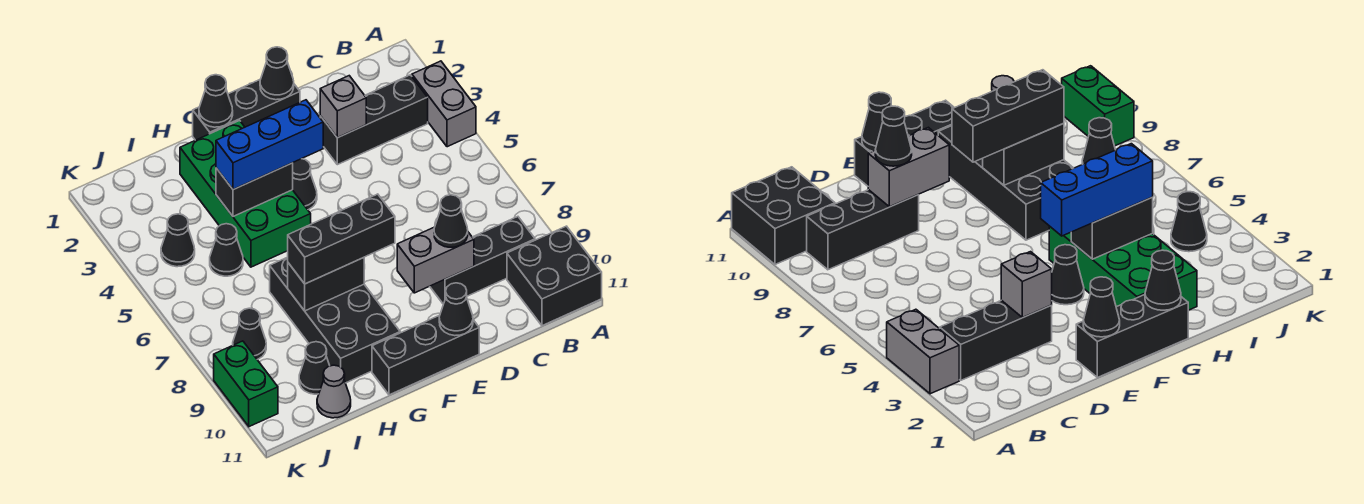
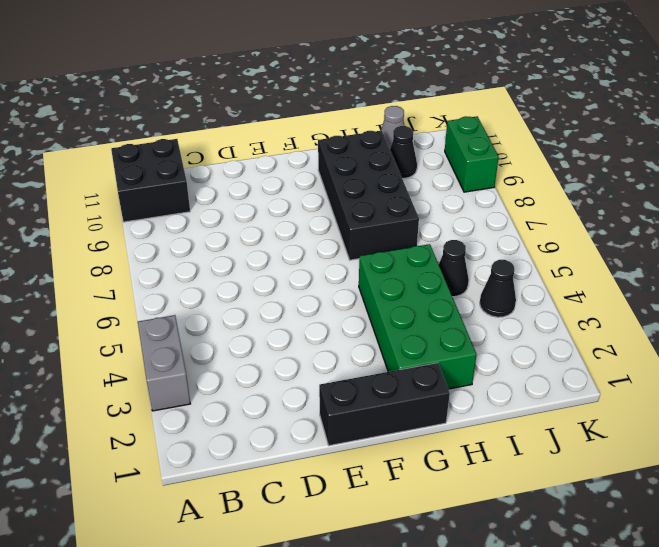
none -> black brick B3:D3 level 1
none -> black brick B9:D9 level 1
none -> black brick E11:G11 level 1

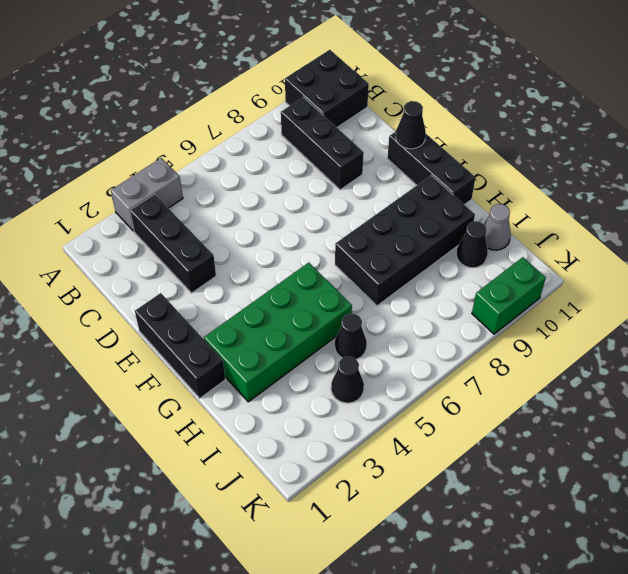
none -> black cone F4 level 1
none -> black cone J8 level 1
none -> grey brick D3 level 2

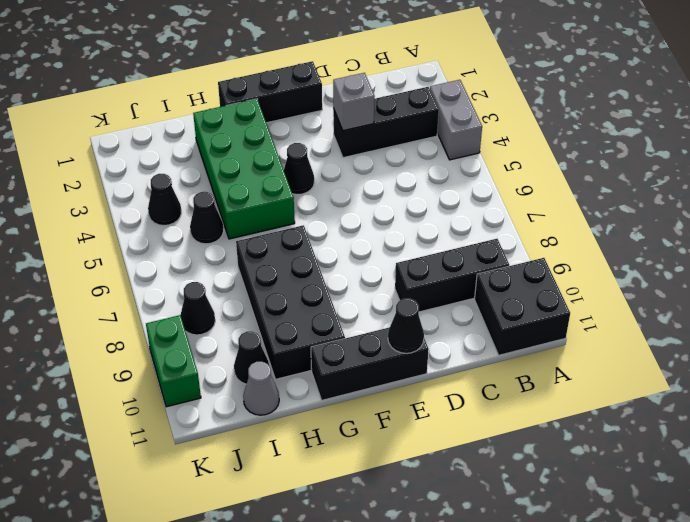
none -> grey brick D9:E9 level 2
none -> black cone E1 level 2
none -> black cone G1 level 2

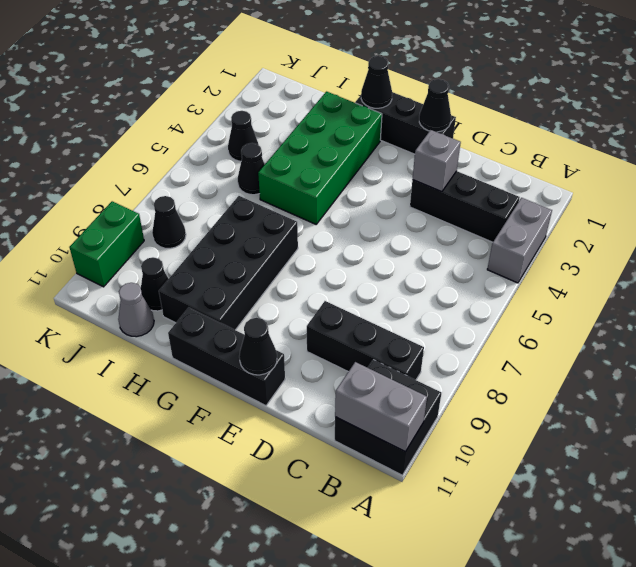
grey brick A11:B11 level 2 -> grey brick D9:E9 level 2
none -> black cone F4 level 1
none -> black brick G4:H4 level 2
none -> black brick G8:H8 level 2

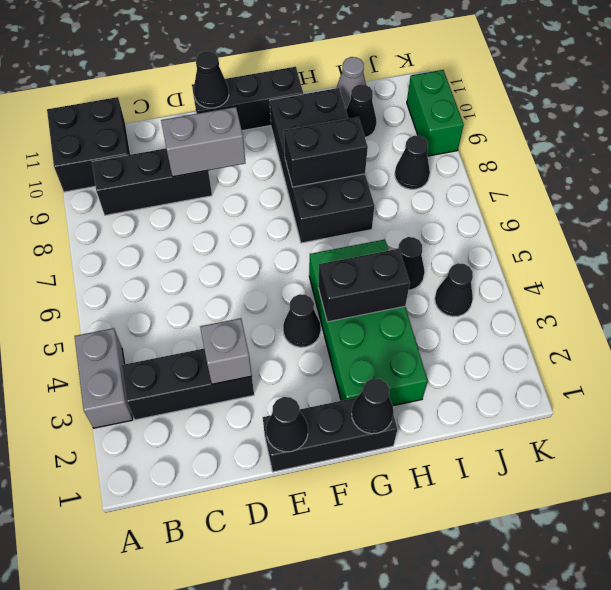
none -> black cone D9 level 3
none -> blue brick F4:H4 level 3
none -> black brick F8:H8 level 3

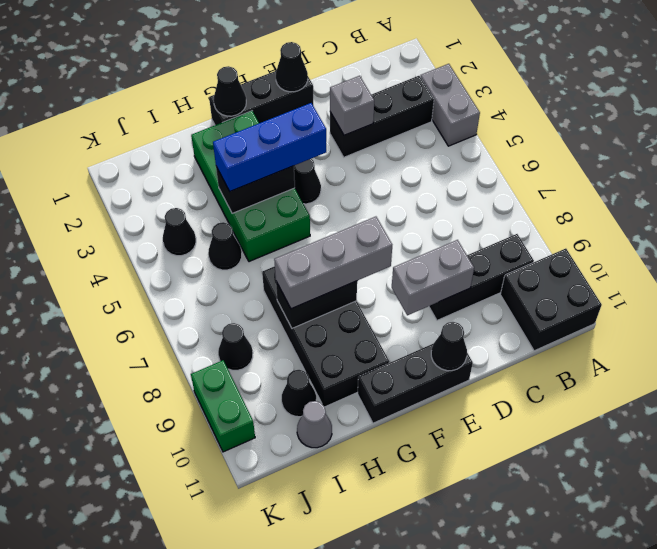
grey brick F8:H8 level 3 -> black brick F8:H8 level 3
none -> black cone D9 level 3

